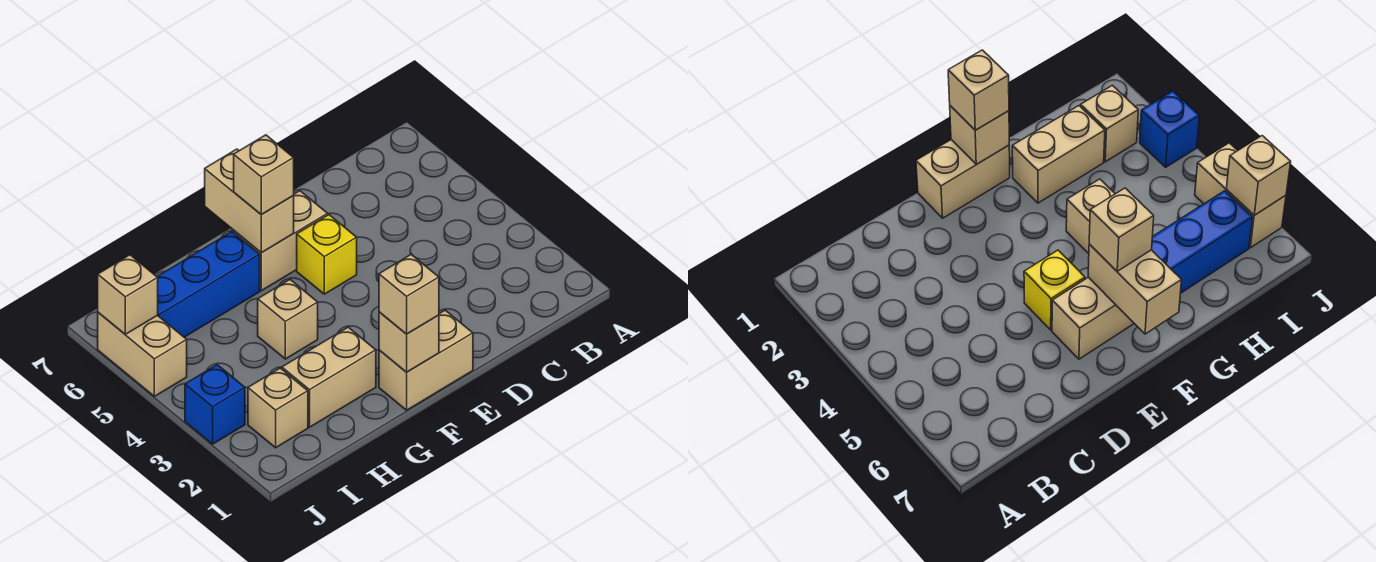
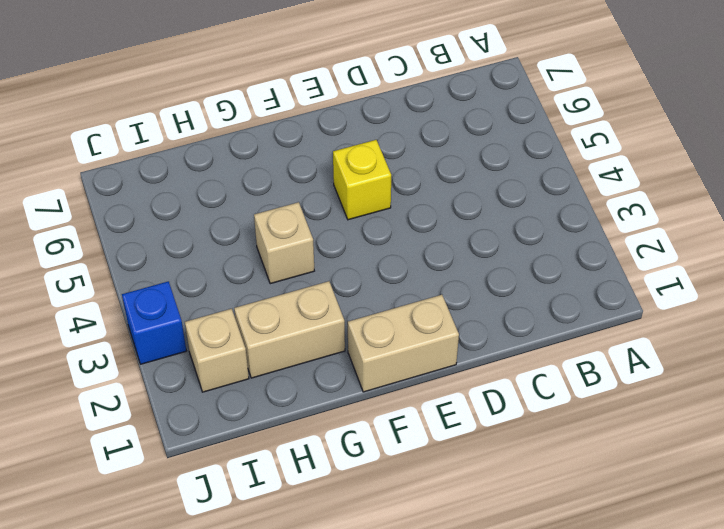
none -> tan brick E6:F6 level 1
none -> blue brick G6:I6 level 1
none -> tan brick J5:J6 level 1

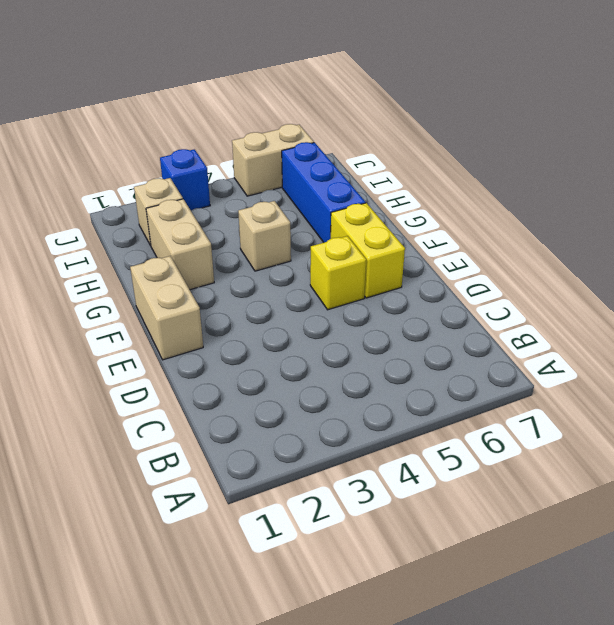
yellow brick E6:F6 level 1 -> tan brick E6:F6 level 1
none -> tan brick F1 level 2
none -> tan brick F6:F7 level 2
none -> tan brick J6 level 2

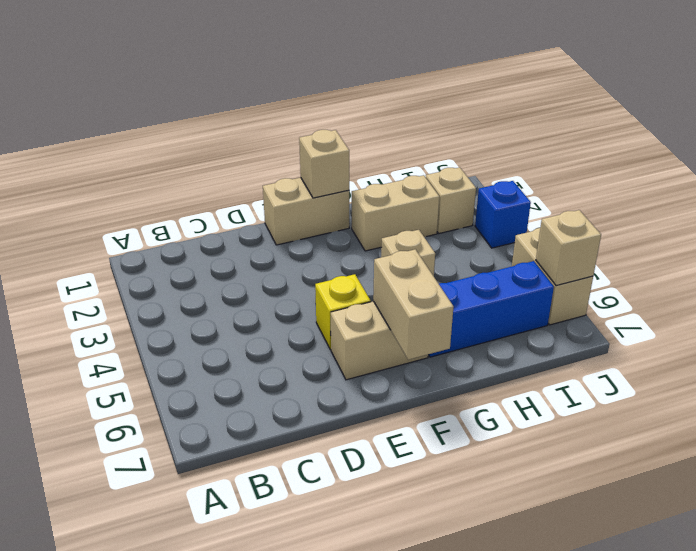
none -> tan brick F1 level 3
none -> tan brick F6 level 3

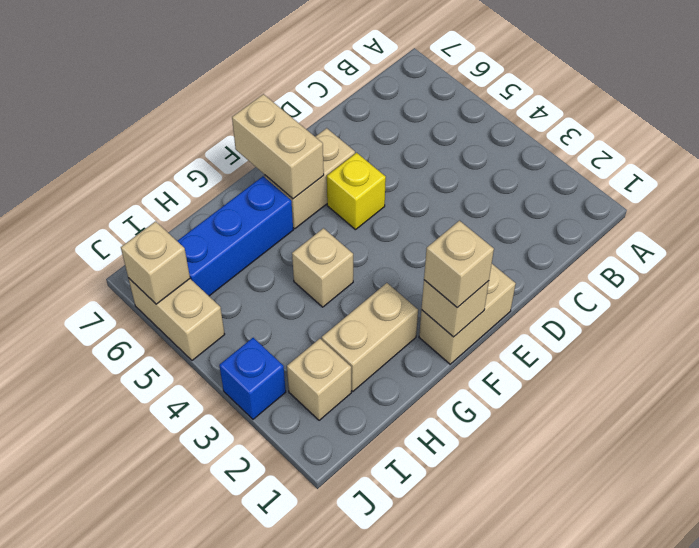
none -> tan brick F6 level 3

